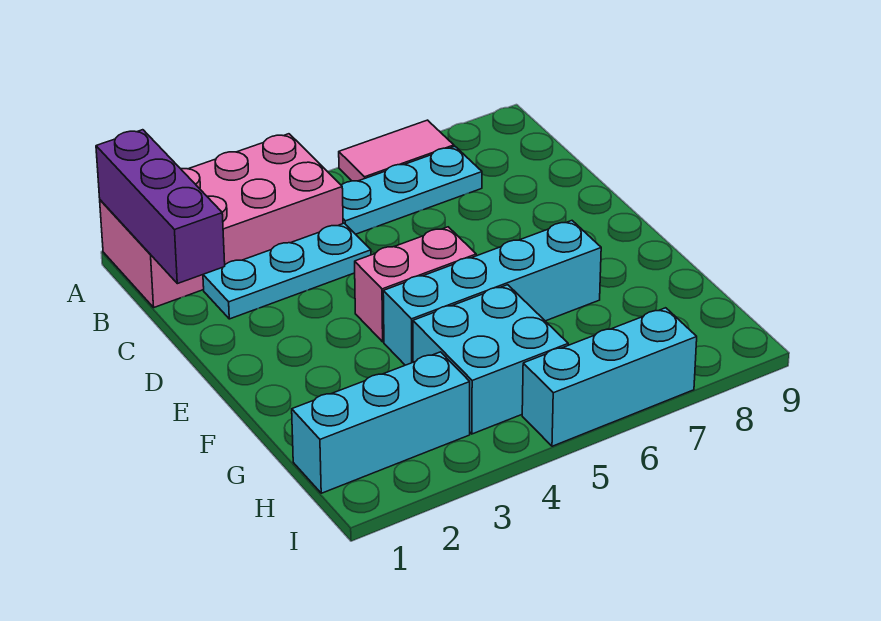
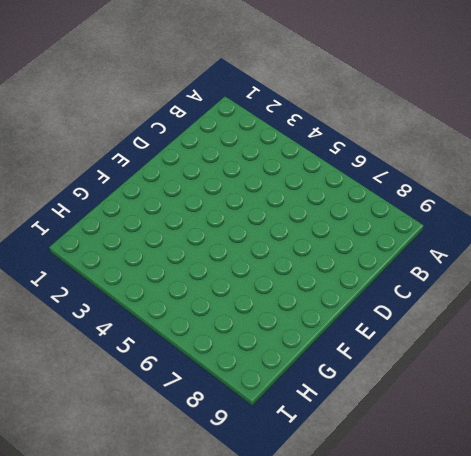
none -> pink brick A1:B4 level 1
none -> pink tile A6:A7 level 1

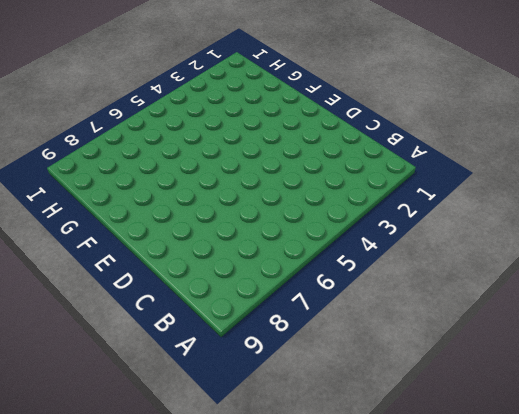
none -> pink brick A1:B4 level 1
none -> pink tile A6:A7 level 1

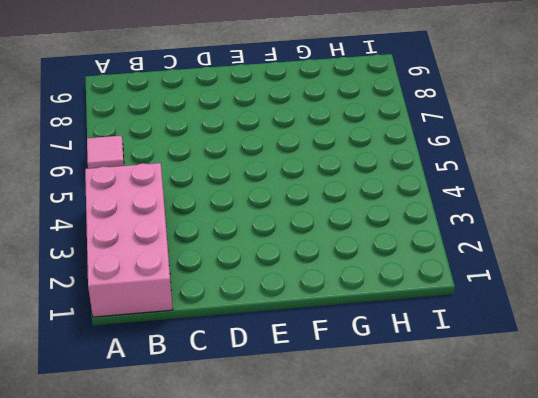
pink tile A6 level 1 -> pink tile A6:A7 level 1
none -> cyan plate B5:B7 level 1
none -> cyan plate C2:C4 level 1

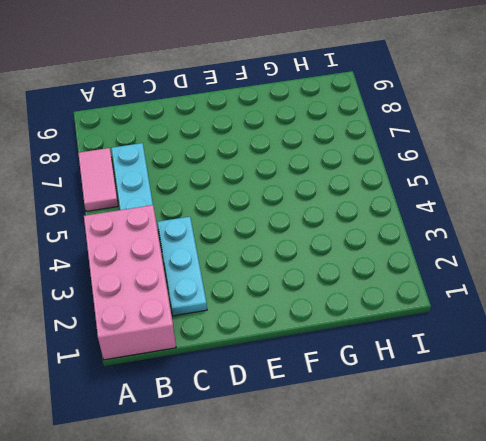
none -> pink brick E4:E5 level 1
none -> cyan brick F4:F7 level 1

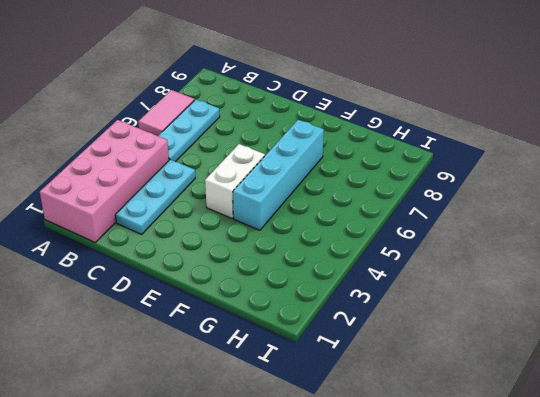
white brick E4:E5 level 1 -> pink brick E4:E5 level 1
none -> cyan brick G4:H5 level 1
none -> cyan brick H1:H3 level 1

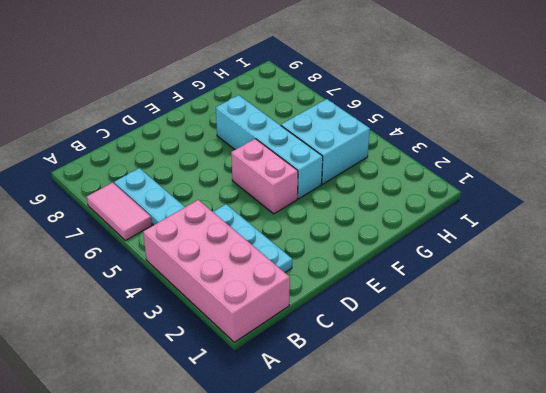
none -> cyan brick H1:H3 level 1
none -> cyan brick I5:I7 level 1

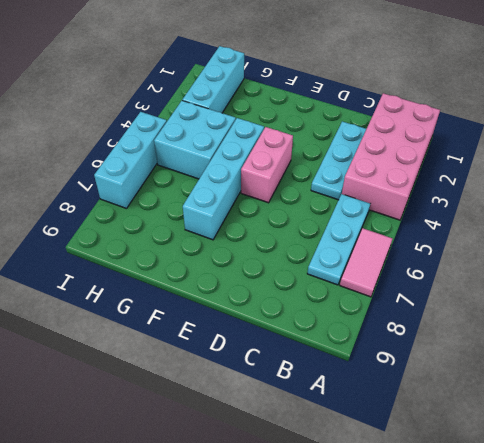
none -> purple brick A1:C1 level 2

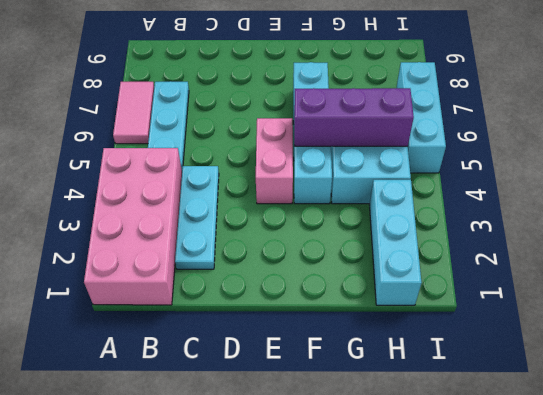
purple brick F5:H5 level 2 -> purple brick A1:C1 level 2

